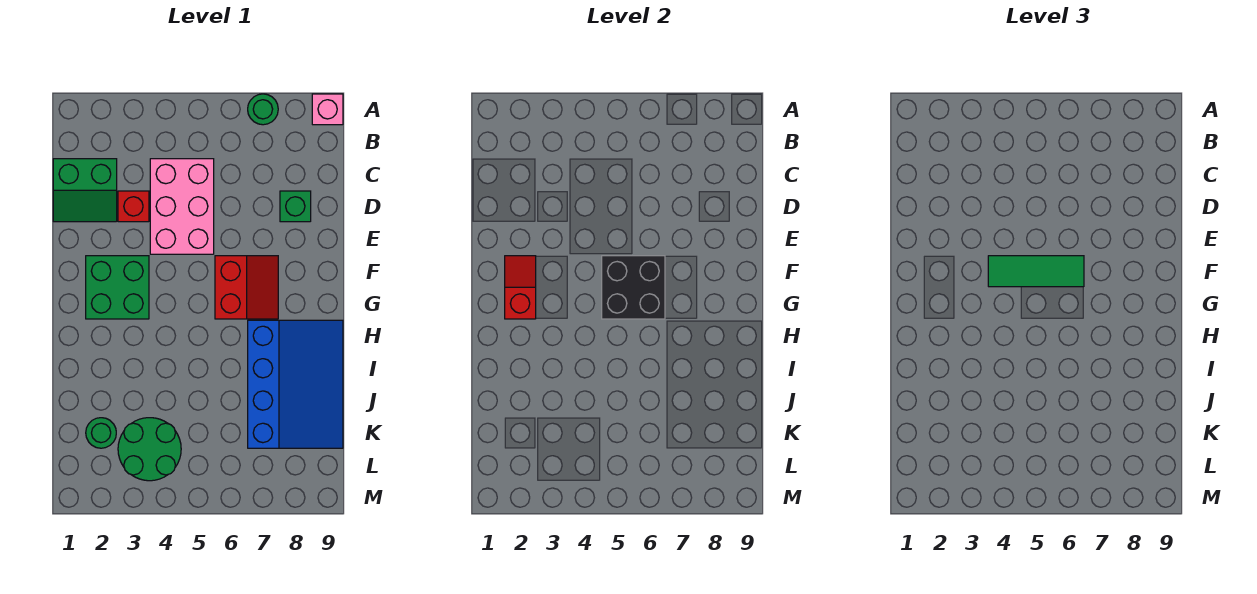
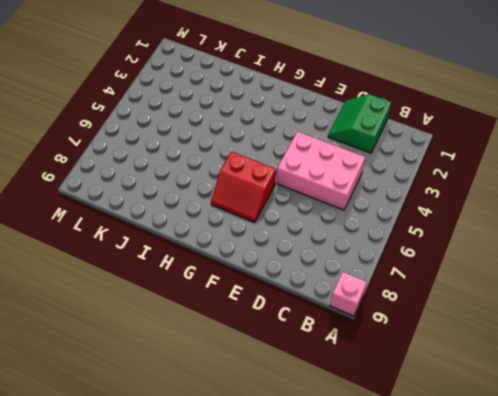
none -> green round brick A7 level 1
none -> red brick D3 level 1
none -> green brick D8 level 1

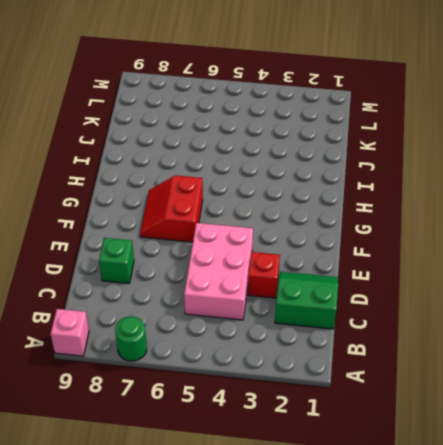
none -> green brick F2:G3 level 1
none -> blue slope H7:K9 level 1 top 7
none -> green round brick K2 level 1

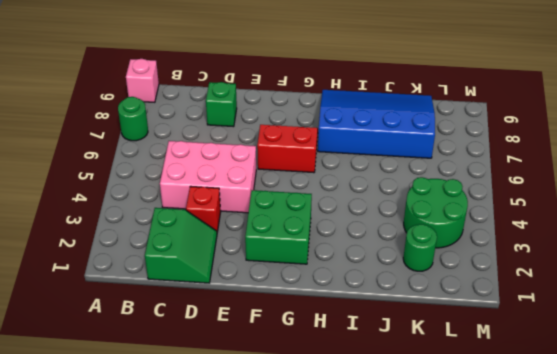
none -> red slope F2:G2 level 2 top G
none -> black brick F5:G6 level 2
none -> green tile F4:F6 level 3

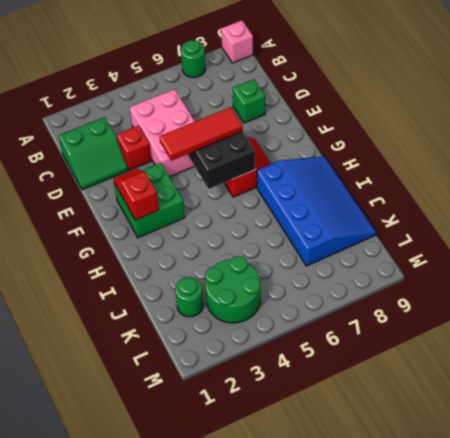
red tile F4:F6 level 3 -> green tile F4:F6 level 3

